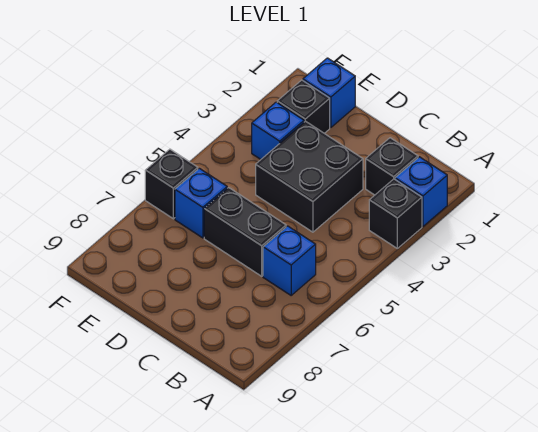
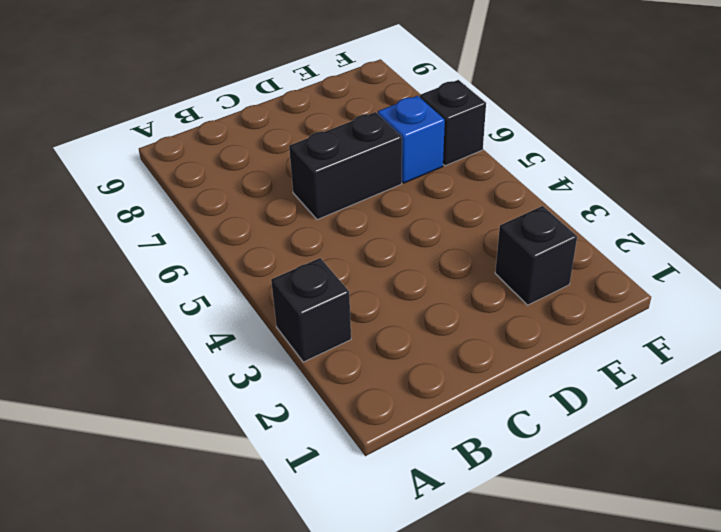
none -> blue brick A2 level 1
none -> black brick B2 level 1

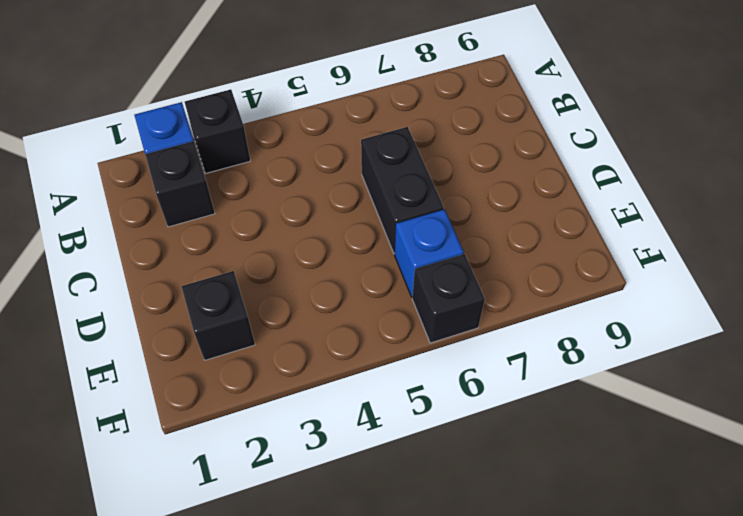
none -> blue brick B6 level 1
none -> black brick C3:D4 level 1

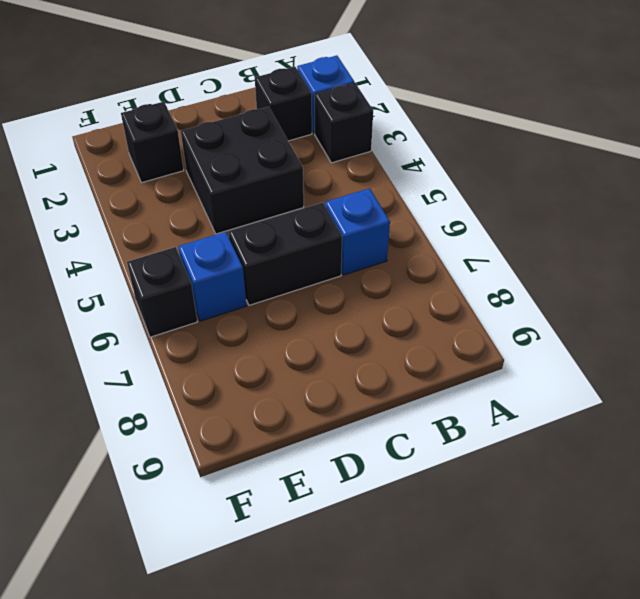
none -> blue brick E1 level 1
none -> blue brick E3 level 1

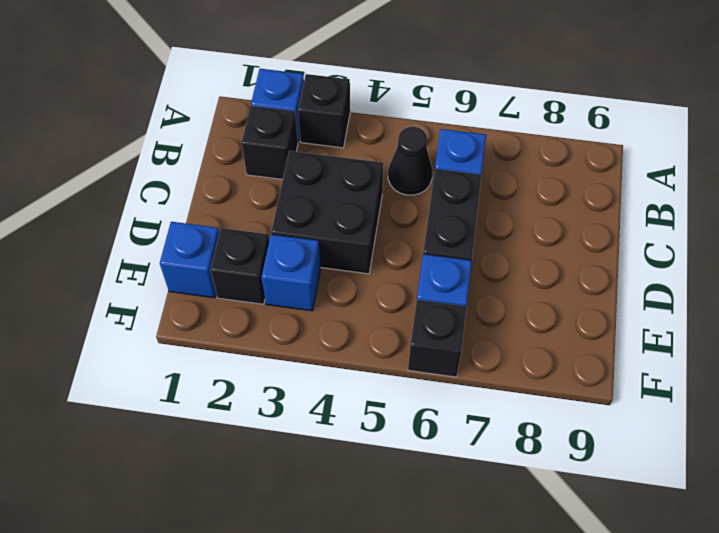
black cone B5 level 1 -> none

